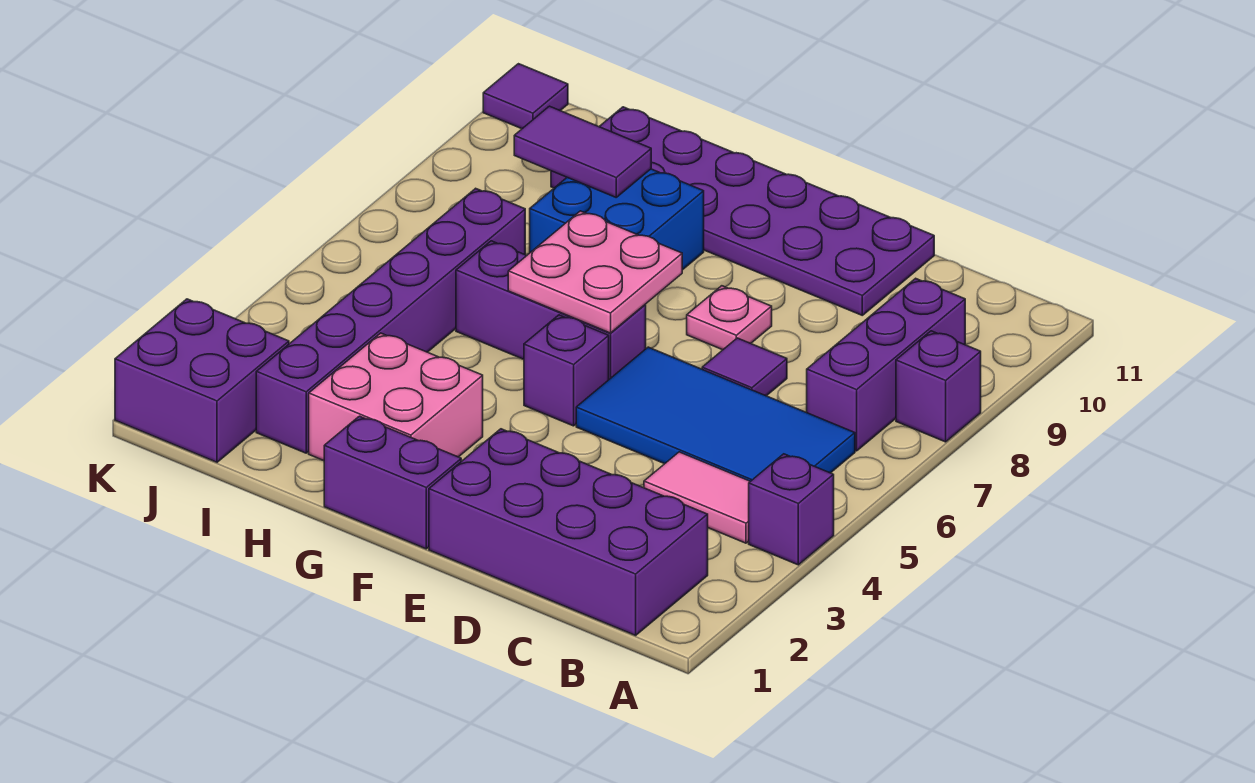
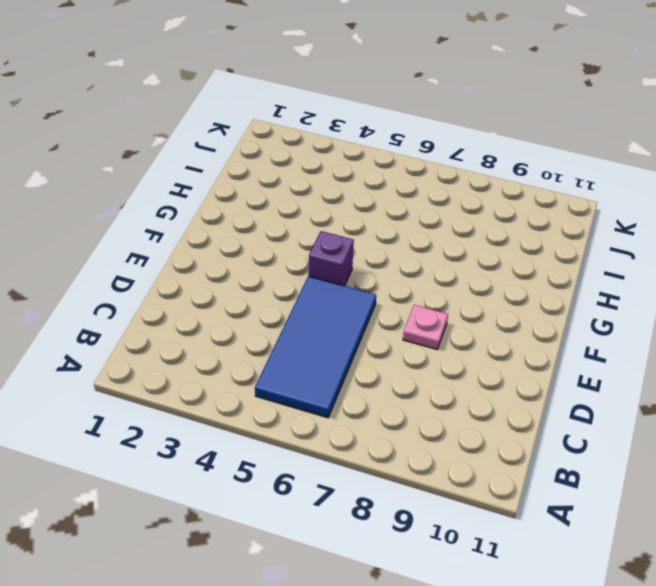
none -> purple brick A4 level 1
none -> purple brick A8 level 1
none -> purple brick B1:E2 level 1

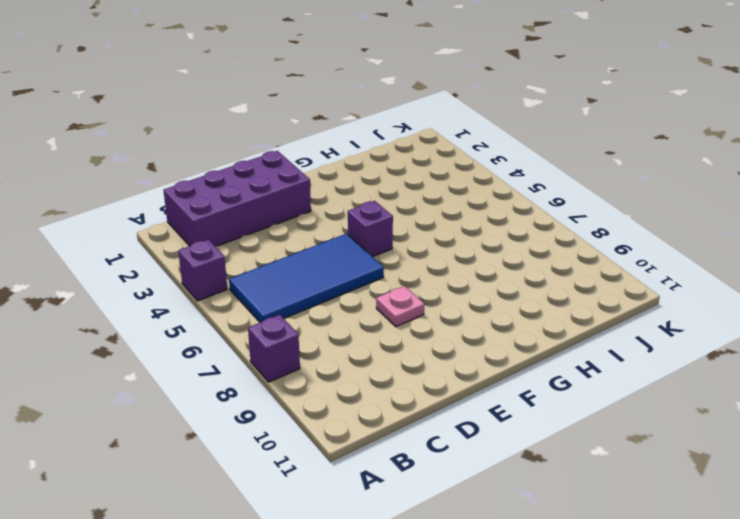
none -> pink tile B4:C4 level 1
none -> purple brick B7:B9 level 1
none -> purple tile D7 level 1

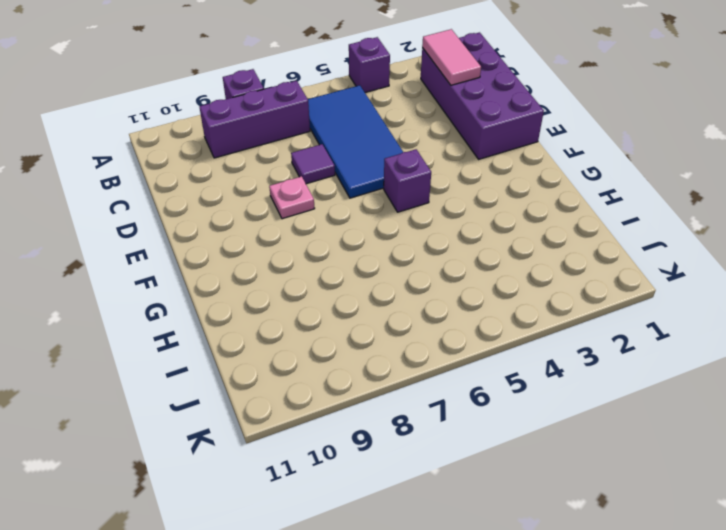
pink tile B2:C2 level 2 -> pink tile B4:C4 level 1
none -> purple plate D10:I11 level 1
none -> purple brick F1:G1 level 1
none -> purple brick F6:H6 level 1

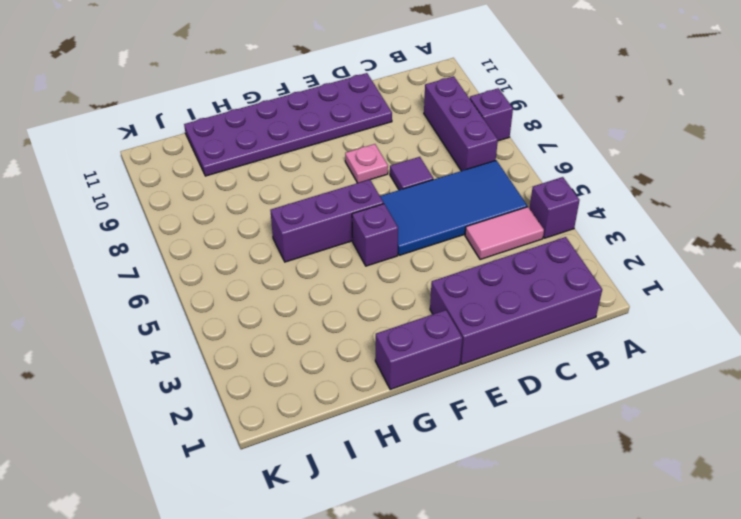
none -> pink brick G2:H3 level 1
none -> blue brick G8:H9 level 1
none -> purple brick I2:I7 level 1

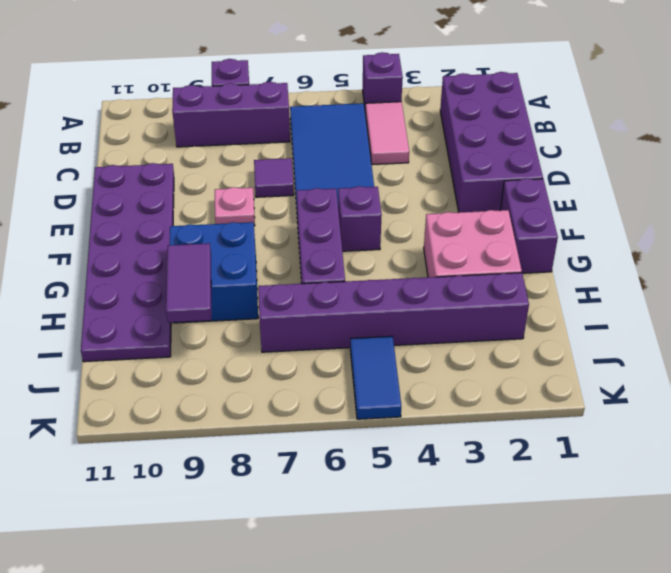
blue tile J5:K5 level 1 -> none
none -> purple brick J1:K2 level 1
none -> purple tile K11 level 1
none -> pink plate F6:G7 level 2

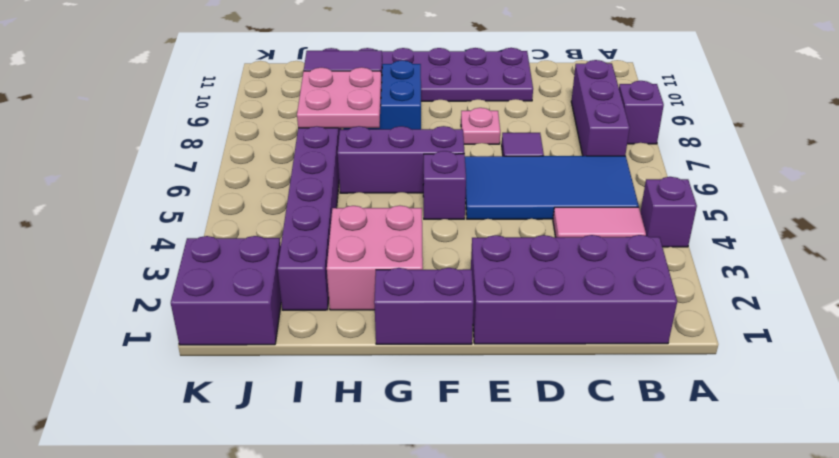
pink plate H7:I8 level 2 -> pink plate F6:G7 level 2
none -> purple tile K11 level 1

